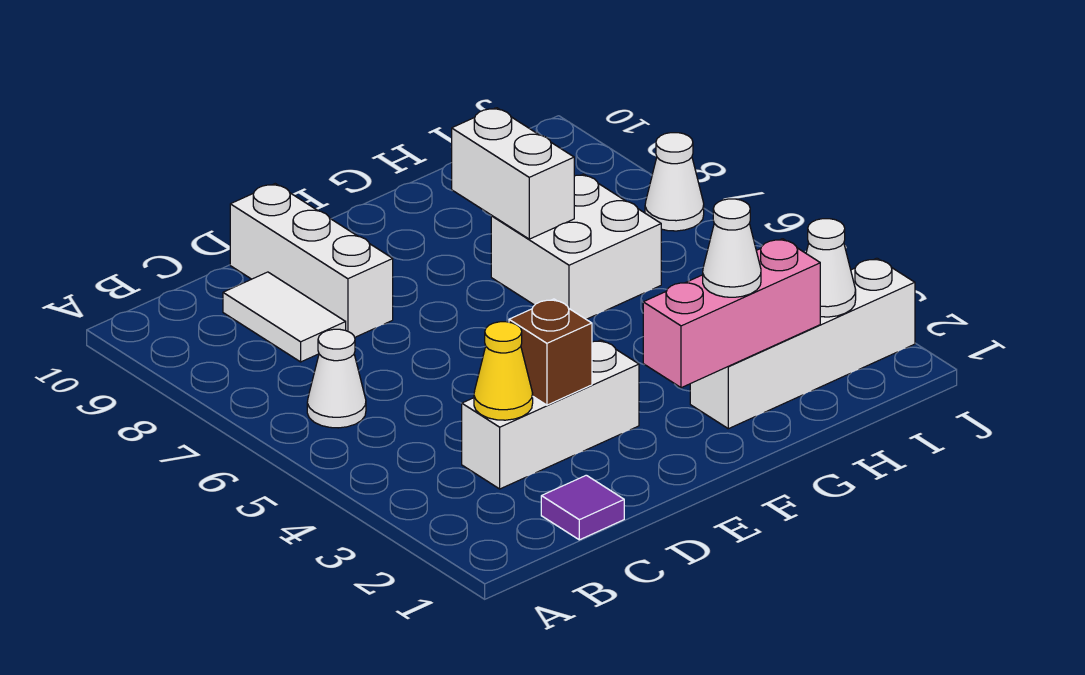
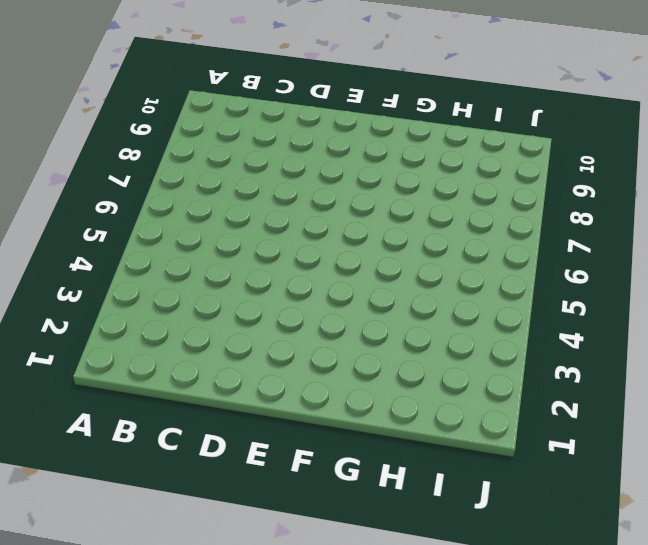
none -> white cone B6 level 1
none -> purple tile C1 level 1
none -> white brick C3:E3 level 1

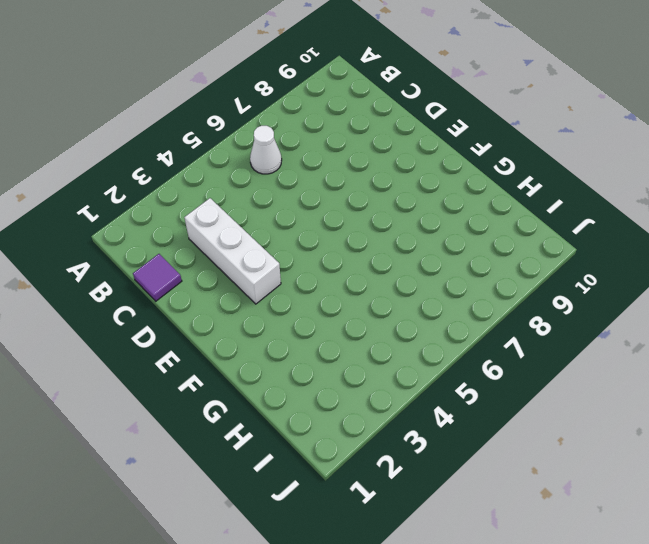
none -> white tile C8:C9 level 1
none -> white brick D8:D10 level 1
none -> white brick G2:J2 level 1

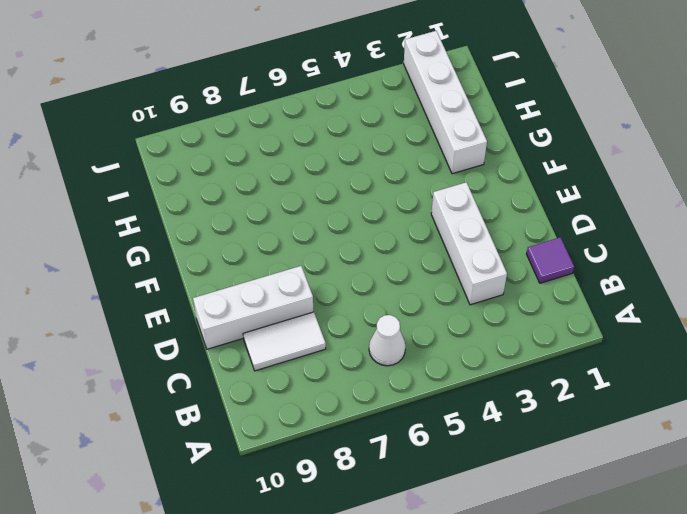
none -> white brick G6:H7 level 1
none -> white cone J7 level 1
none -> yellow cone C3 level 2

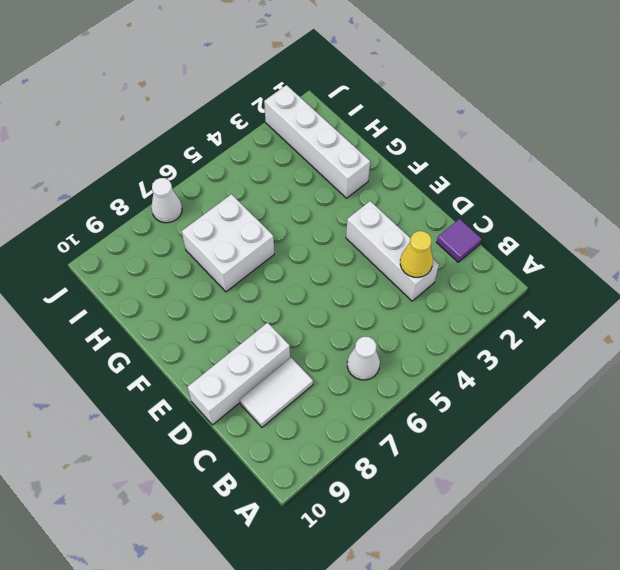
none -> brown brick D3 level 2
none -> pink brick F2:H2 level 2
none -> white brick G7:G8 level 2

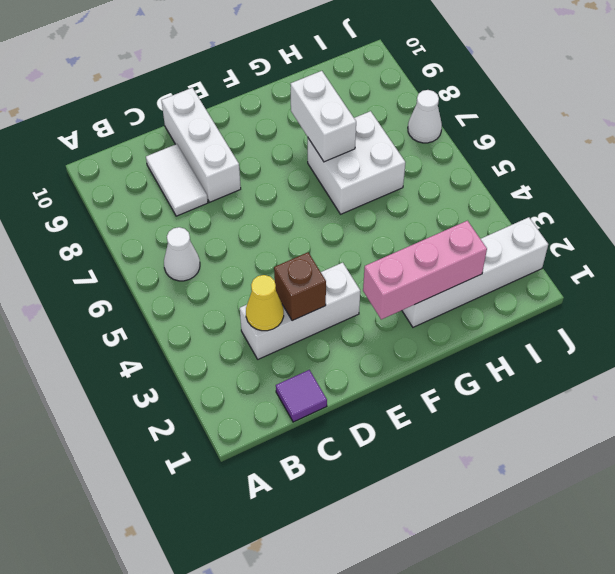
none -> white cone I2 level 2
none -> white cone G2 level 3

